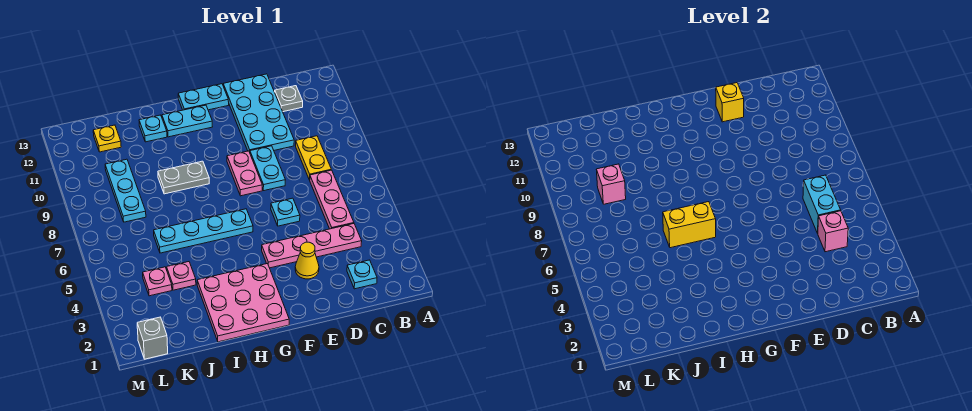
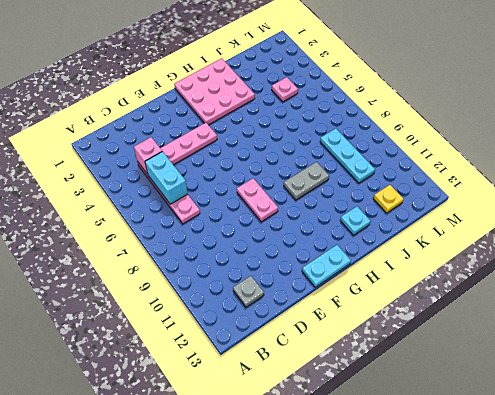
none -> cyan plate C2 level 1
none -> yellow plate C8:C9 level 1
none -> cyan plate D10:E13 level 1

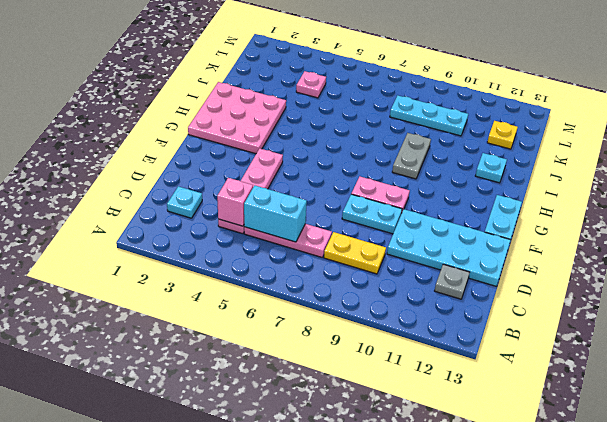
none -> yellow cone E3 level 1
none -> cyan plate E6 level 1
none -> cyan plate G6:J6 level 1

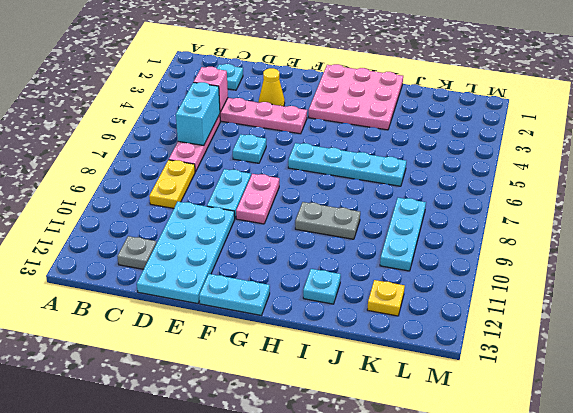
none -> cyan plate G12:H12 level 1
none -> pink plate J4 level 1
none -> pink plate K4 level 1

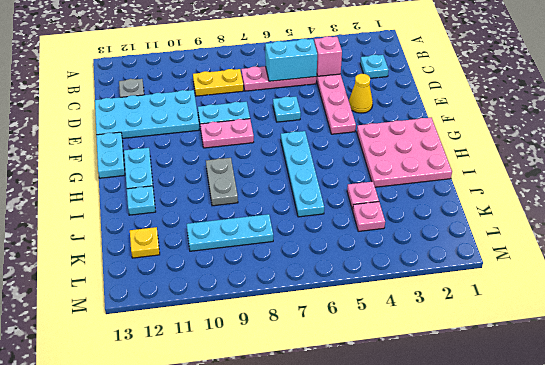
none -> grey brick L1 level 1
none -> yellow brick E12 level 2
none -> yellow brick H6:I6 level 2

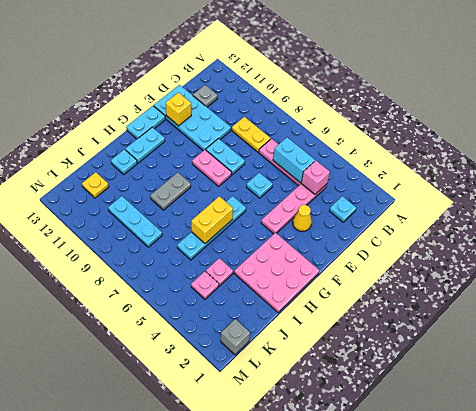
none -> pink brick K9 level 2

